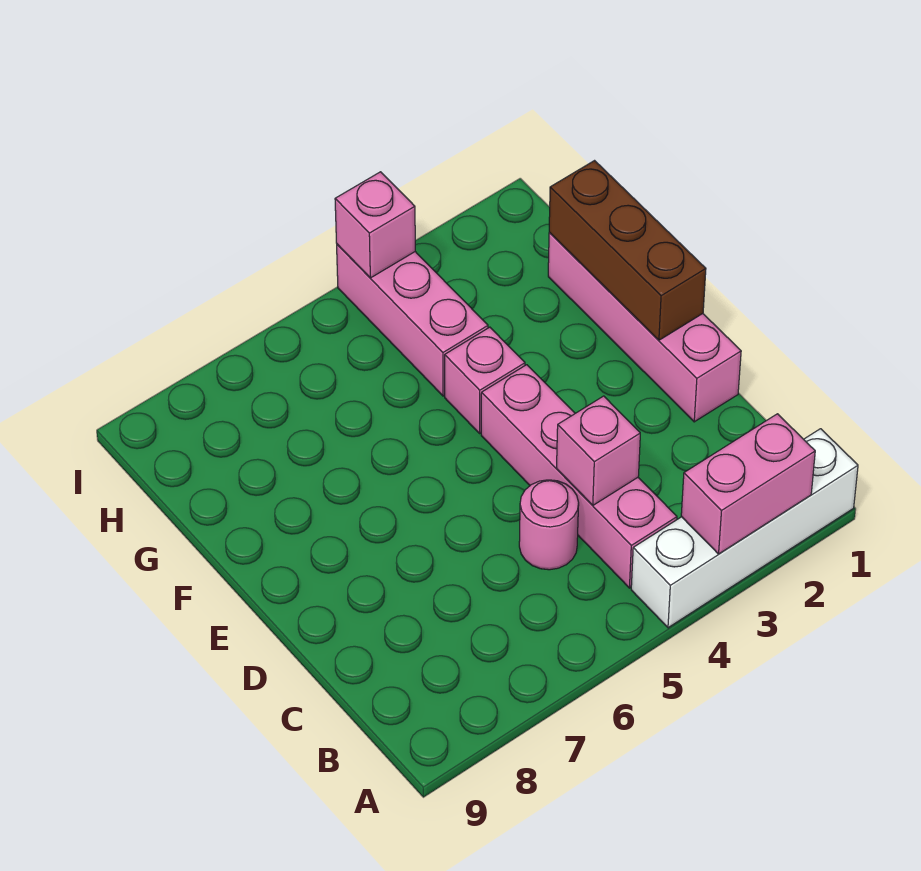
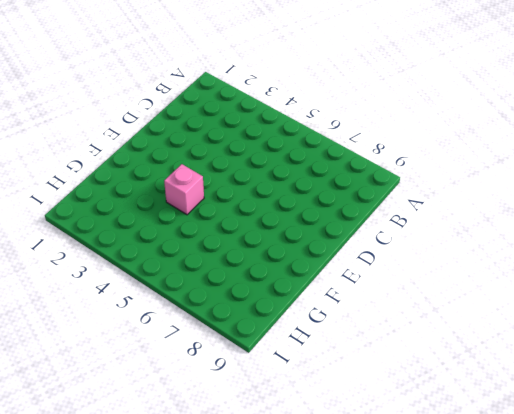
none -> white brick A1:A4 level 1
none -> pink brick B4:E4 level 1

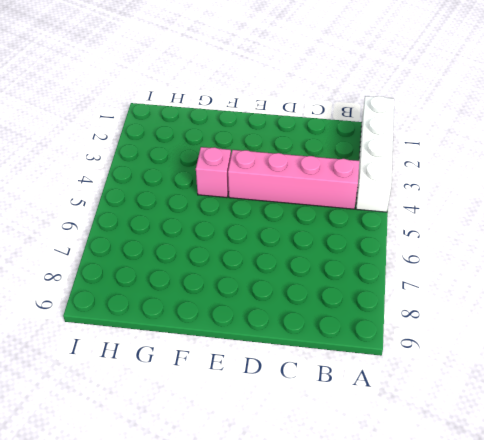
none -> pink round brick C5 level 1
none -> pink brick D1:G1 level 1

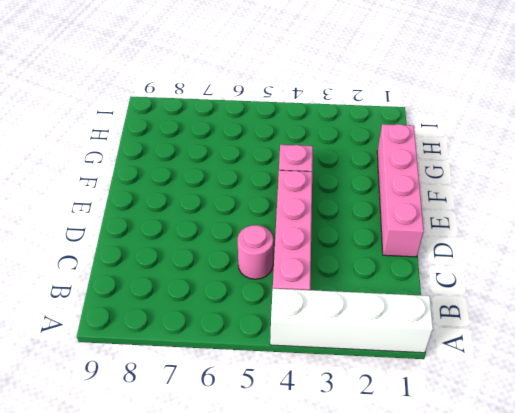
none -> pink brick G4:I4 level 1
none -> pink brick A2:A3 level 2

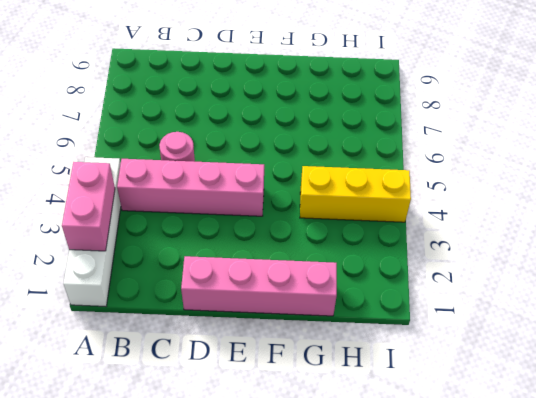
yellow brick G4:I4 level 1 -> pink brick G4:I4 level 1
none -> pink brick F4 level 1
none -> pink brick C4 level 2

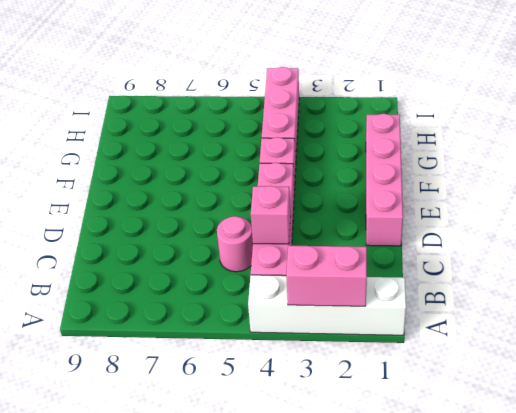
none -> brown brick E1:G1 level 2
none -> pink brick I4 level 2

